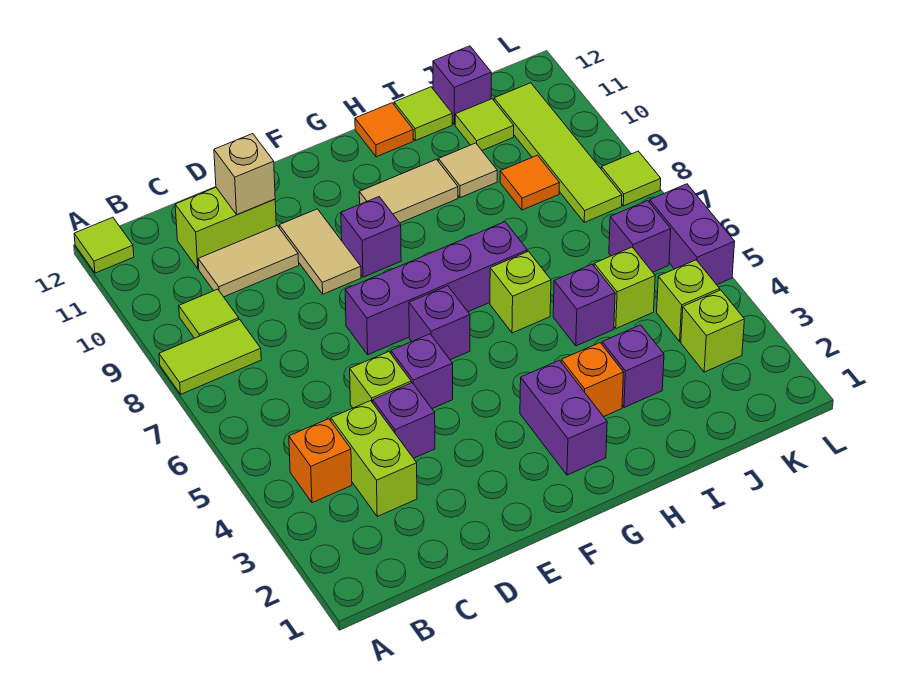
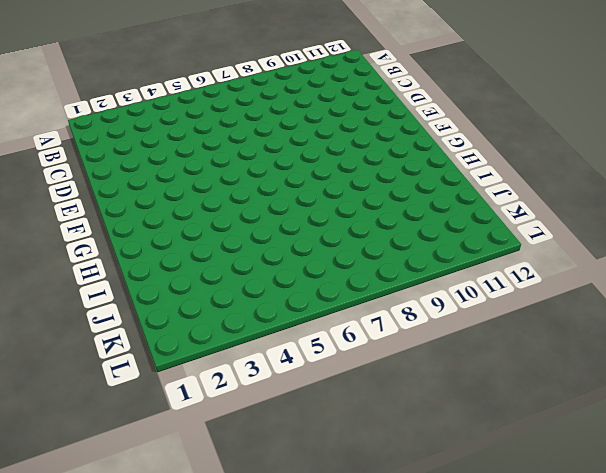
none -> lime tile A8:B8 level 1
none -> lime tile A12 level 1
none -> orange brick B4 level 1
none -> lime tile B9 level 1

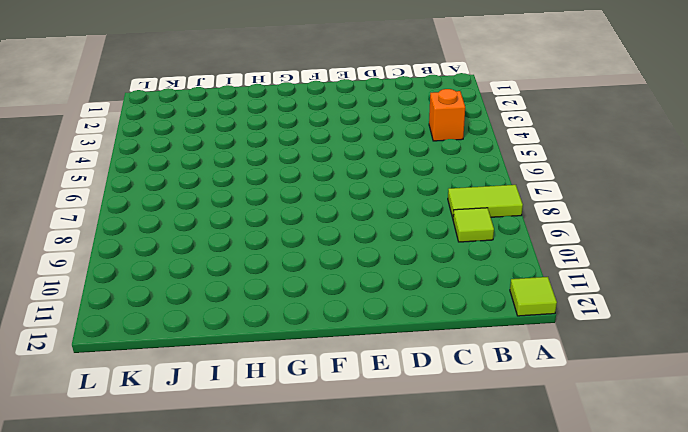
none -> lime brick C3:C4 level 1
none -> tan tile C10:D10 level 1
none -> lime brick C11:D11 level 1
none -> purple brick D4 level 1

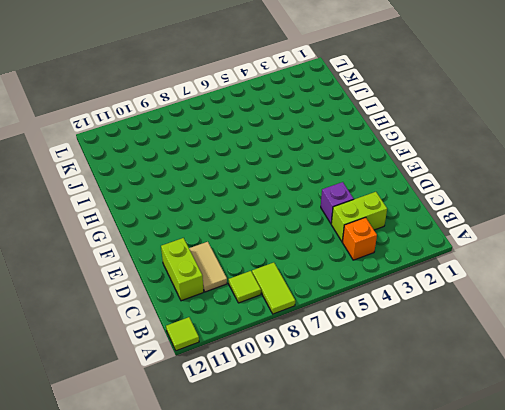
none -> lime brick D5 level 1
none -> purple brick E5 level 1
none -> purple brick E7:H7 level 1
none -> tan tile E9:E10 level 1

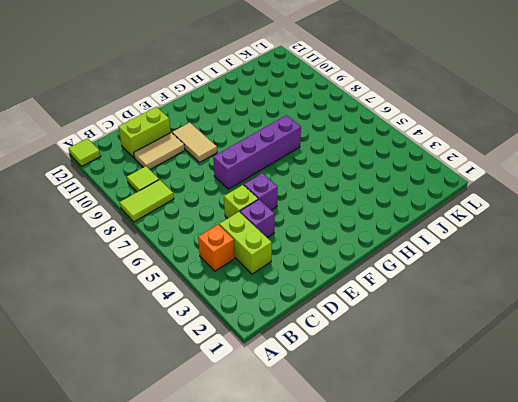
none -> purple brick F6 level 1
none -> purple brick F9 level 1
none -> purple brick G2:G3 level 1
none -> tan tile G10:H10 level 1

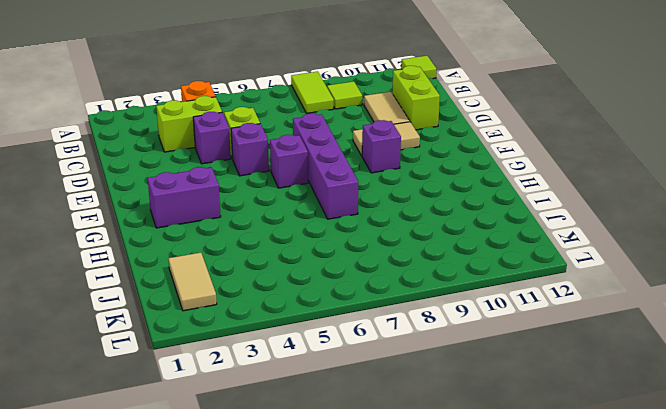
tan tile J2:K2 level 1 -> tan tile G10:H10 level 1
none -> orange brick H3 level 1
none -> lime brick H6 level 1
none -> orange tile H12 level 1
none -> purple brick I3 level 1

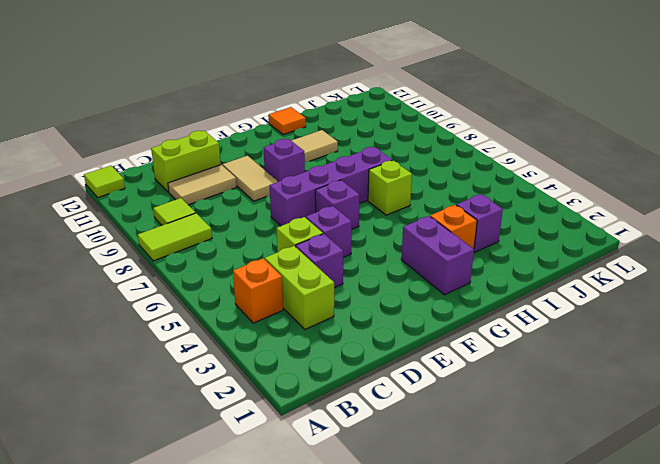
none -> purple brick I5 level 1
none -> tan tile I10 level 1
none -> lime tile I12 level 1
none -> lime brick J5 level 1

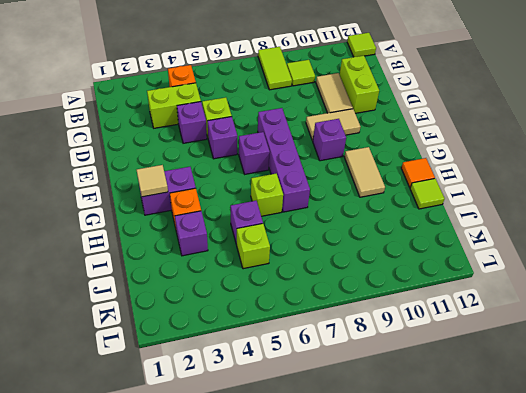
tan tile G2 level 2 -> tan tile I10 level 1
none -> orange tile J9 level 1
none -> lime tile J11 level 1
none -> purple brick J12 level 1
none -> lime brick K3 level 1

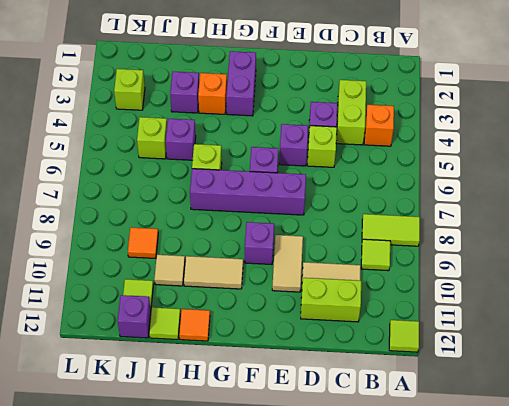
none -> lime brick K4 level 1
none -> purple brick K6 level 1
none -> lime tile K8:K11 level 1
none -> purple brick L5:L6 level 1

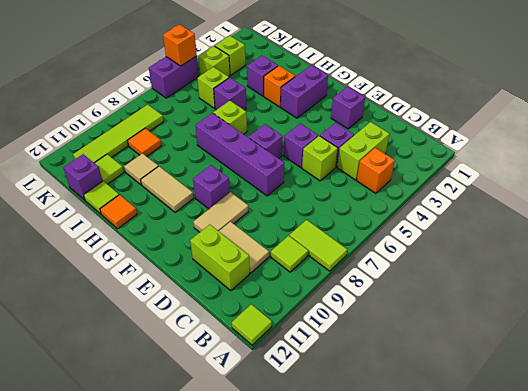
purple brick E2 level 1 -> purple brick K6 level 1
orange brick L5 level 2 -> none
none -> lime tile L8 level 1
none -> tan brick D11 level 2

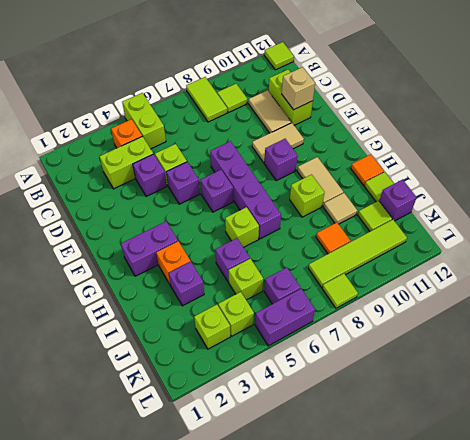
lime brick A5:B5 level 1 -> none
lime brick H9 level 1 -> none

